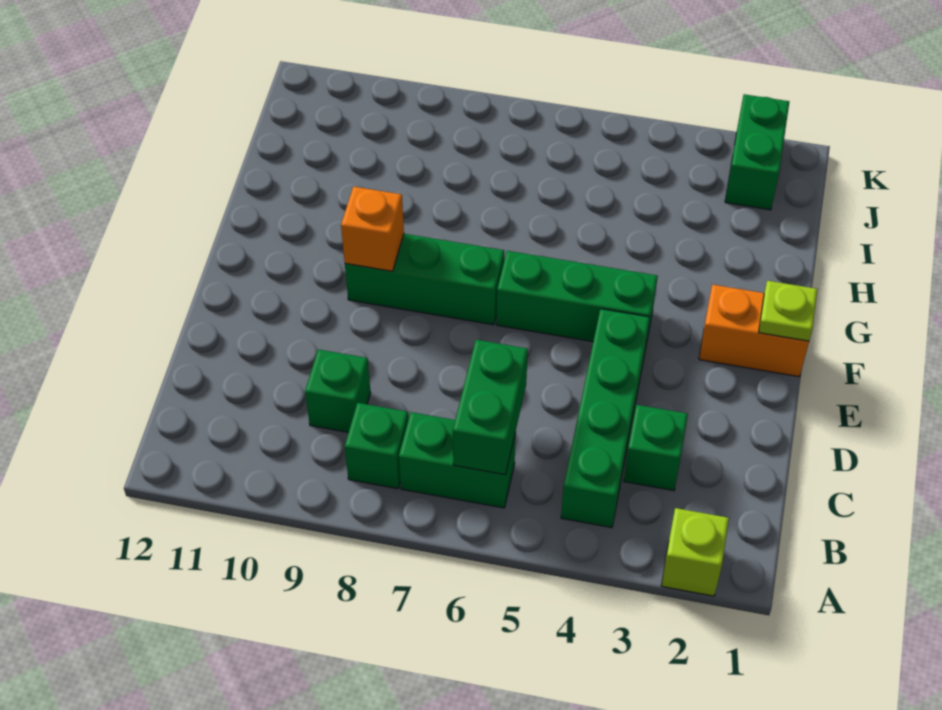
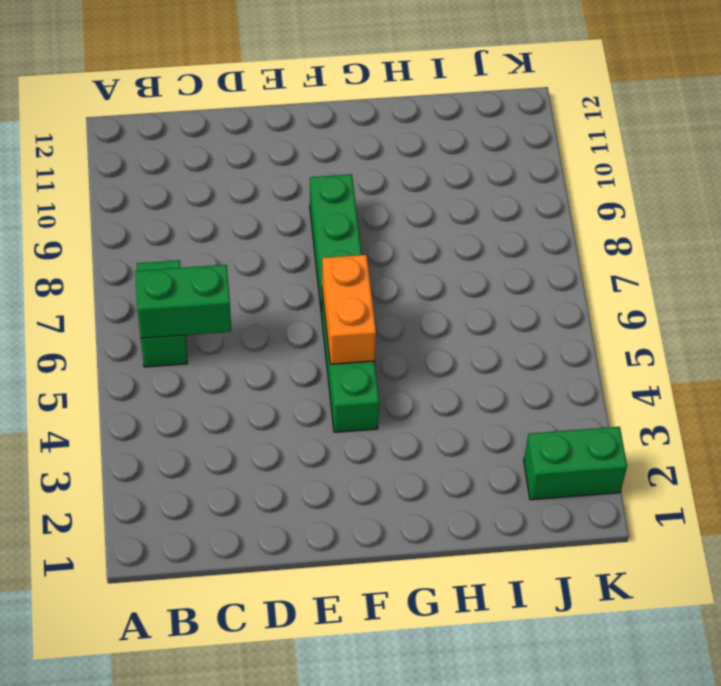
orange brick F5:F6 level 2 -> orange brick F1:F2 level 1
none -> lime brick A2 level 1
none -> green brick B4:E4 level 1
none -> green brick B8 level 1

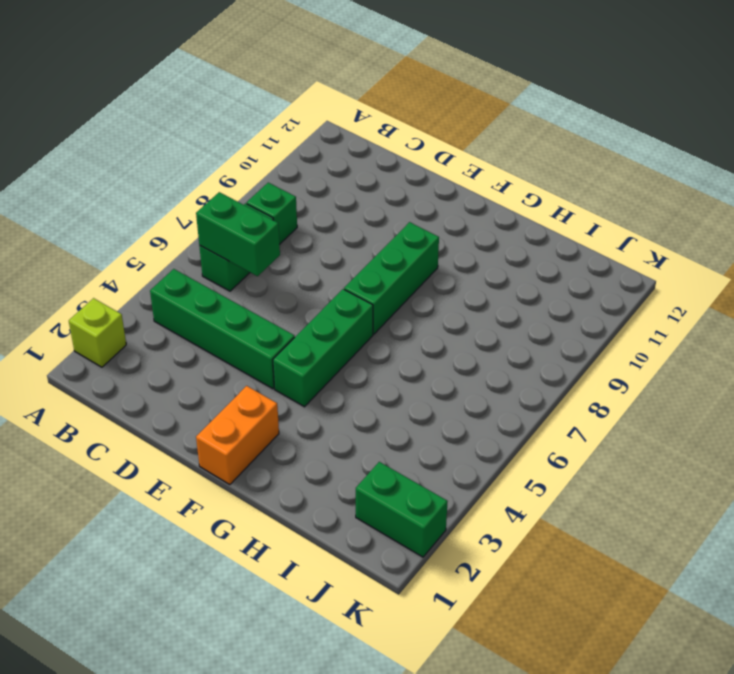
none -> green brick C3 level 1
none -> green brick C9 level 1
none -> lime plate F1 level 2

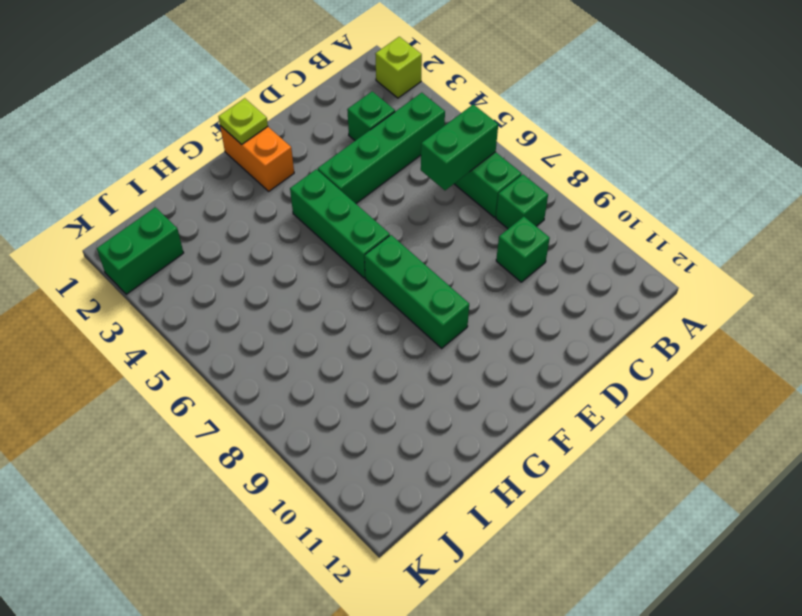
none -> orange brick F9 level 2

